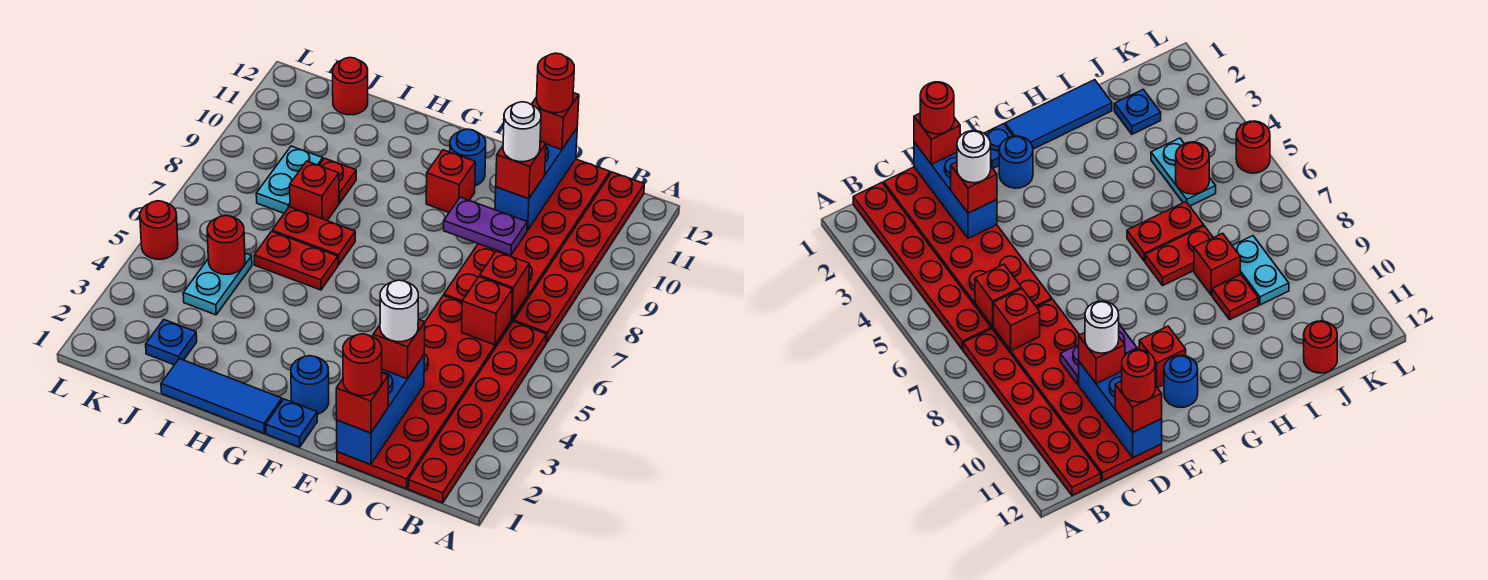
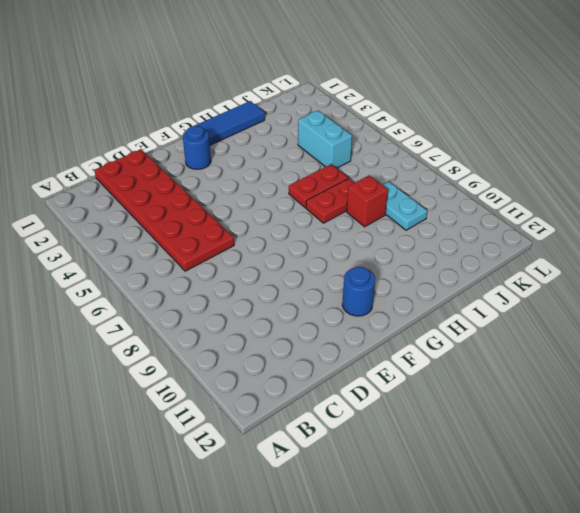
cyan brick J4:J5 level 1 -> cyan plate J4:J5 level 1
none -> red plate B1:B6 level 1
none -> red plate B7:B12 level 1
none -> red plate C7:D12 level 1
none -> blue plate F1 level 1

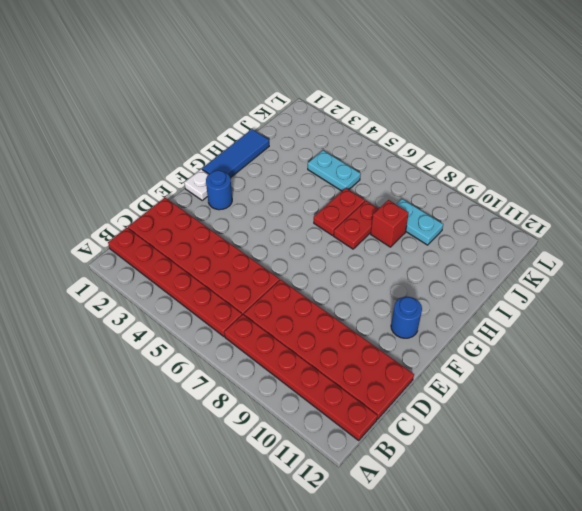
white plate F1 level 1 -> blue plate F1 level 1
none -> red brick F10 level 1
none -> red plate I9 level 1
none -> blue plate J2 level 1
none -> red round brick J12 level 1

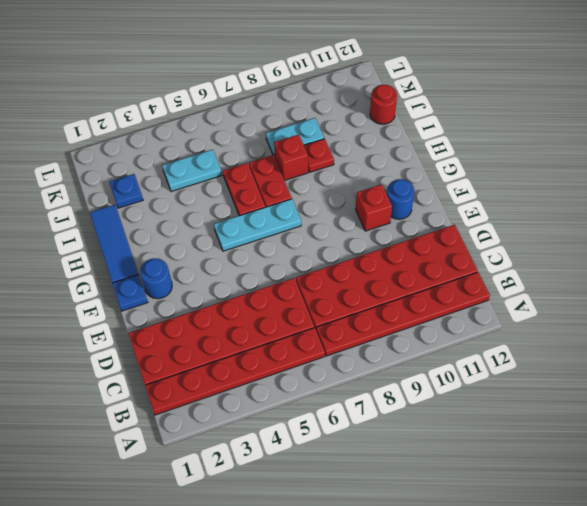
cyan plate G5:G7 level 1 -> none
none -> red round brick L5 level 1
none -> red brick C6 level 2
none -> red brick C7 level 2
none -> blue brick D1:D3 level 2

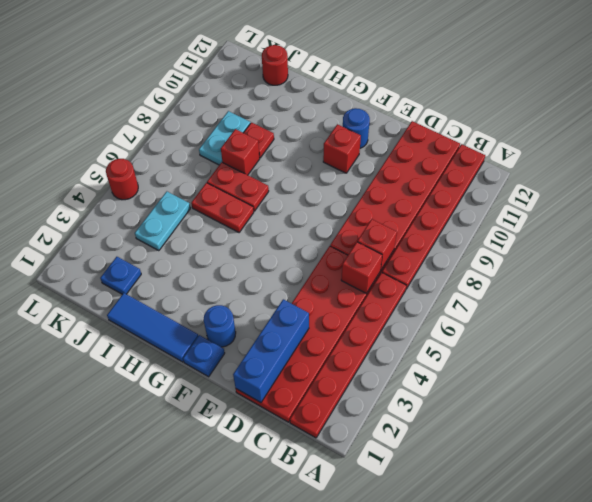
none -> purple plate D9:E9 level 2
none -> blue brick D10:D12 level 2
none -> red round brick J5 level 2
none -> red brick D1 level 3

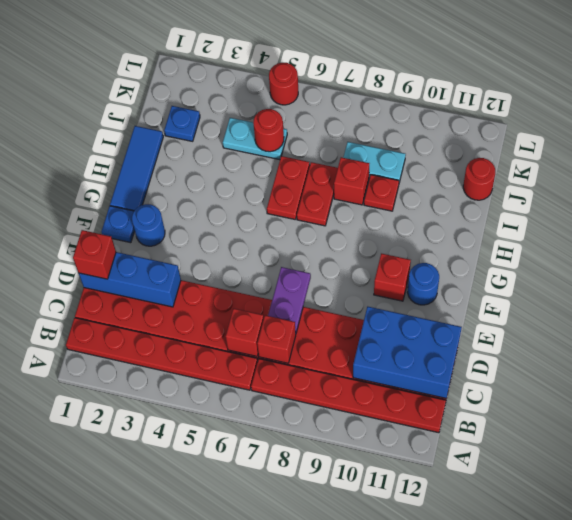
blue brick C10:D12 level 2 -> blue brick D10:D12 level 2
purple plate D7:E7 level 2 -> purple plate D9:E9 level 2
none -> red brick D3 level 3
none -> red brick D10 level 3
none -> red brick D12 level 3
none -> red round brick D1 level 4

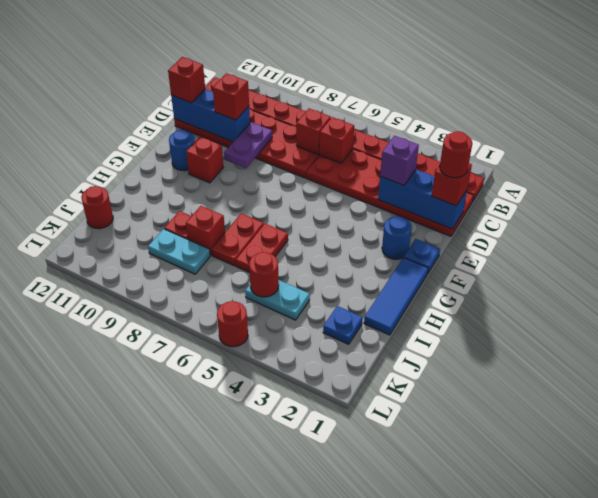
purple brick D3 level 3 -> red brick D3 level 3
none -> white round brick D3 level 4
none -> white round brick D10 level 4
none -> red round brick D12 level 4

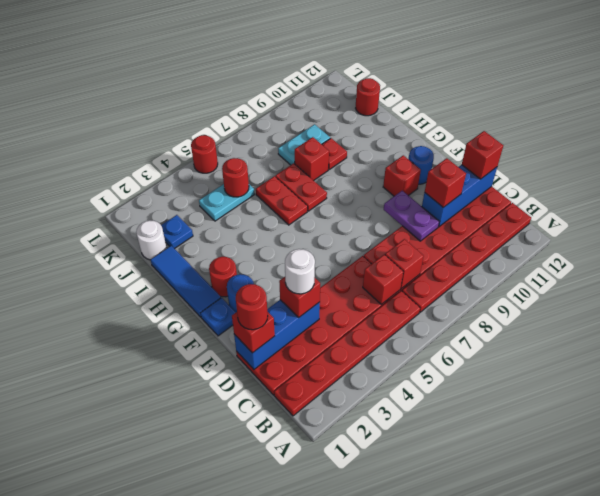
red round brick G2 level 1 -> red round brick D12 level 4
white round brick J1 level 1 -> white round brick D10 level 4

